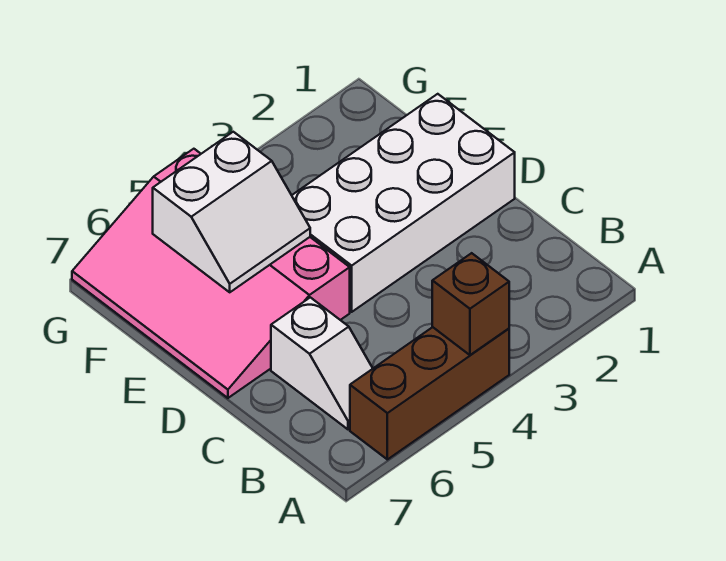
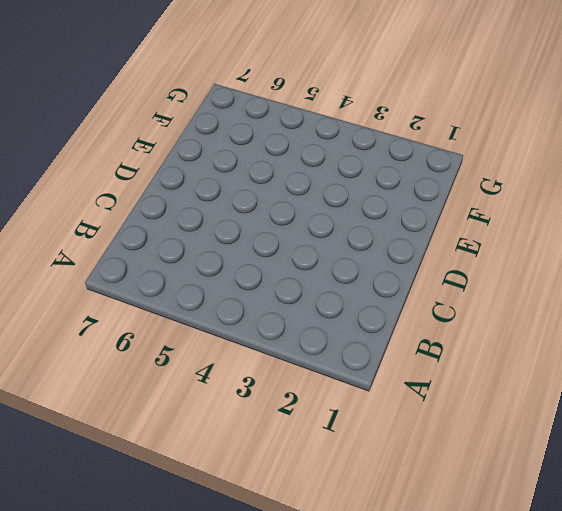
none -> brown brick A4:A6 level 1
none -> white slope B6:C6 level 1 top C

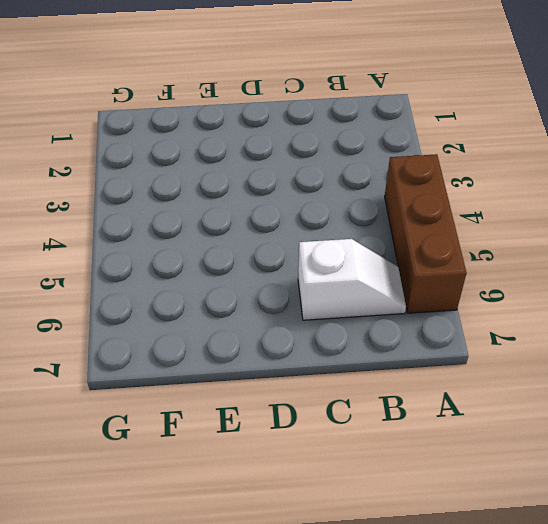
none -> white brick D1:E4 level 1
none -> pink slope D5:G7 level 1 top 5

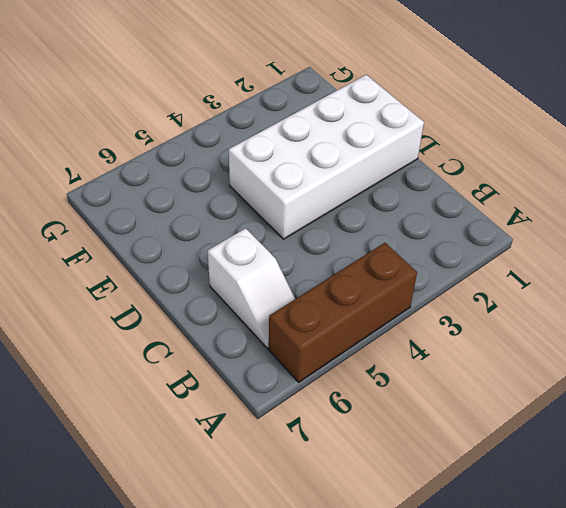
none -> pink slope D5:G7 level 1 top 5
none -> brown brick A4 level 2

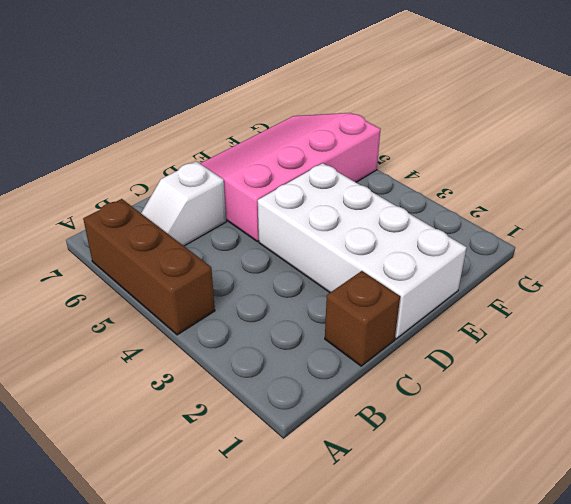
brown brick C1 level 1 -> brown brick A4 level 2
none -> white slope E5:F6 level 2 top F

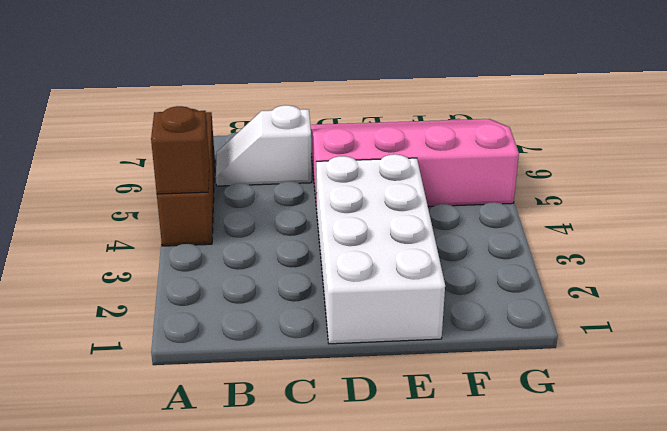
none -> white slope E5:F6 level 2 top F

